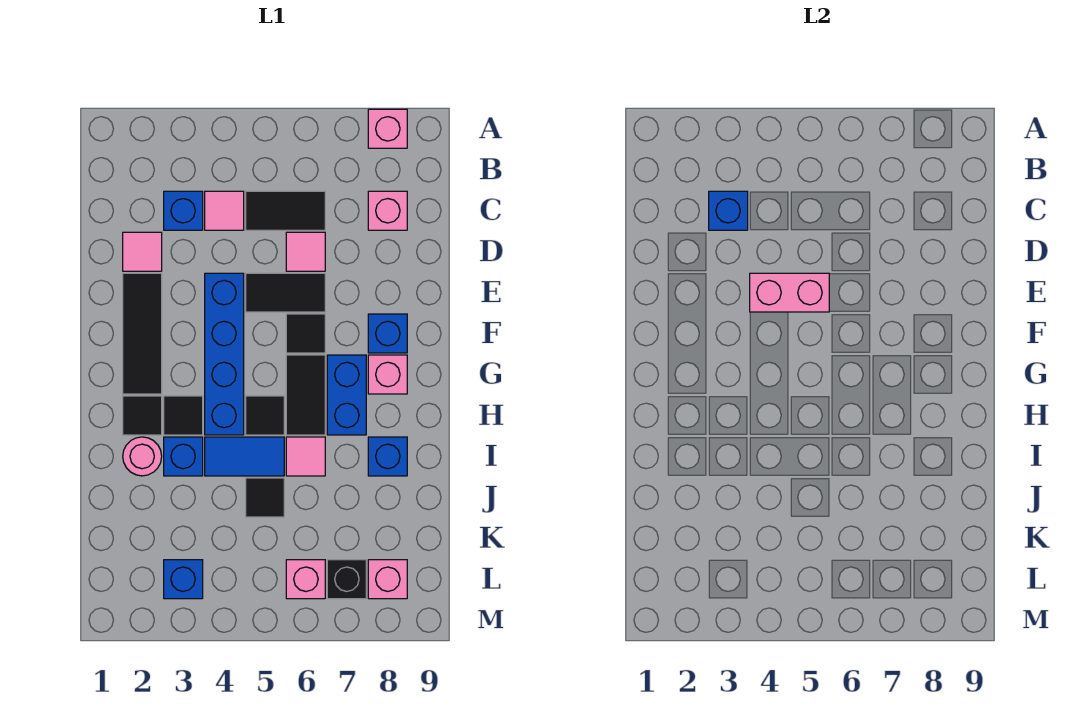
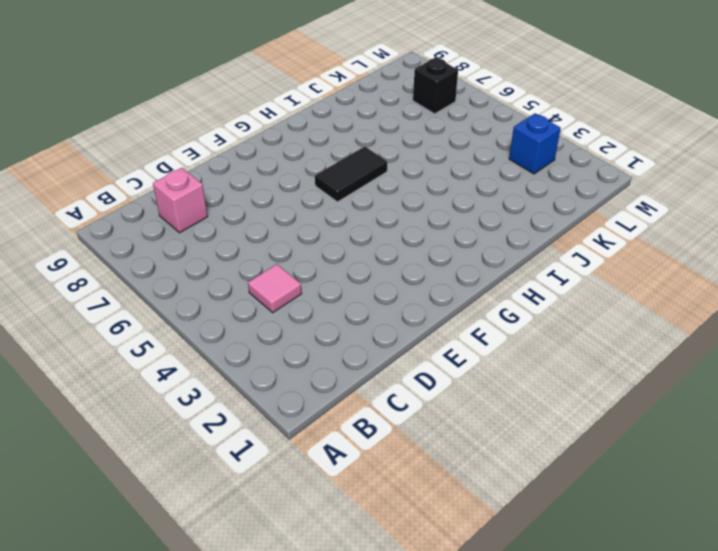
none -> pink brick A8 level 1
none -> blue brick C3 level 1
none -> black tile C5:C6 level 1
none -> pink tile D2 level 1

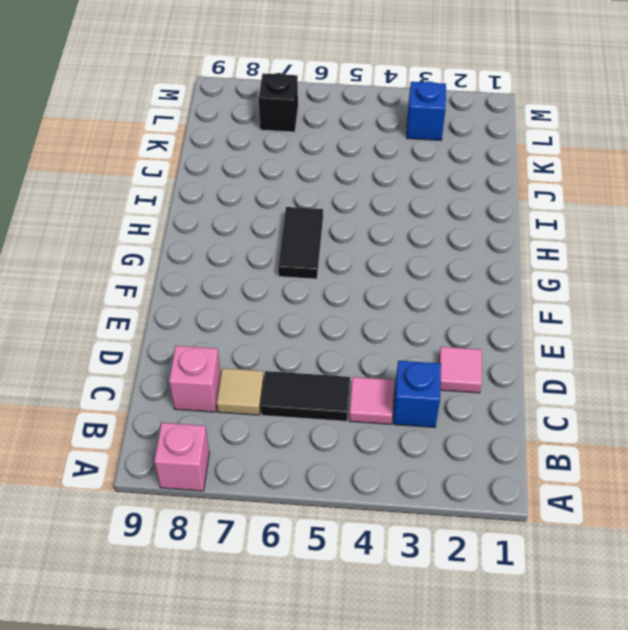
tan tile C7 level 1 -> none
none -> pink tile D6 level 1
none -> black tile E2:G2 level 1
none -> blue brick E4:H4 level 1
none -> black tile E5:E6 level 1

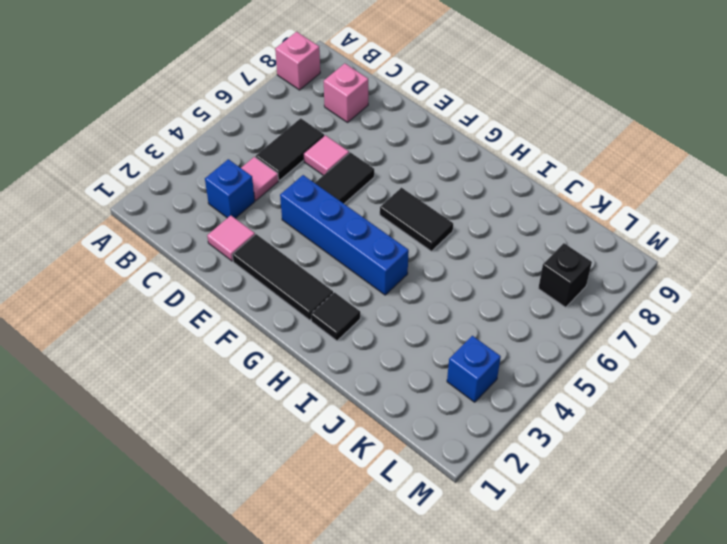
none -> black tile F6 level 1
none -> blue brick F8 level 1
none -> blue brick G7:H7 level 1
none -> pink brick G8 level 1

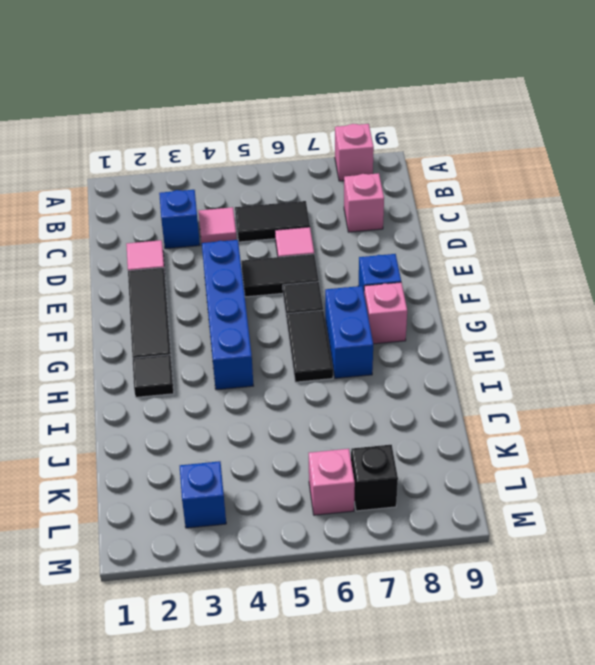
none -> black tile H3 level 1
none -> black tile H5 level 1
none -> pink round brick I2 level 1
none -> blue brick I3 level 1

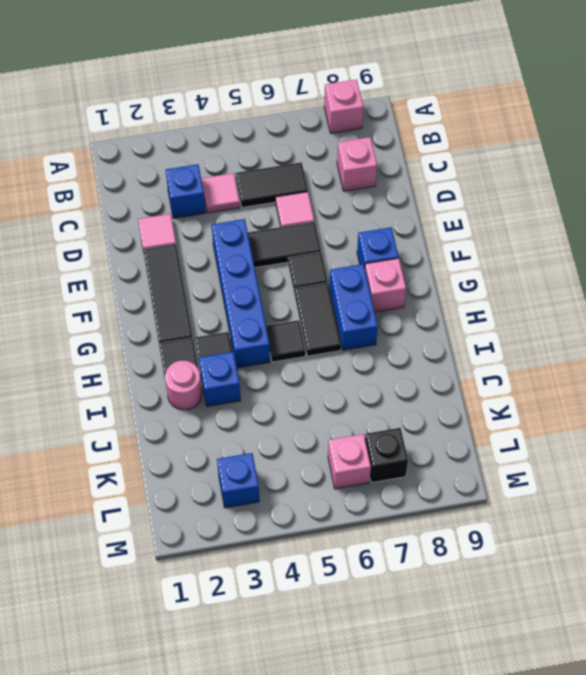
none -> blue tile I4:I5 level 1
none -> pink tile I6 level 1
none -> blue brick I8 level 1
none -> black tile J5 level 1

